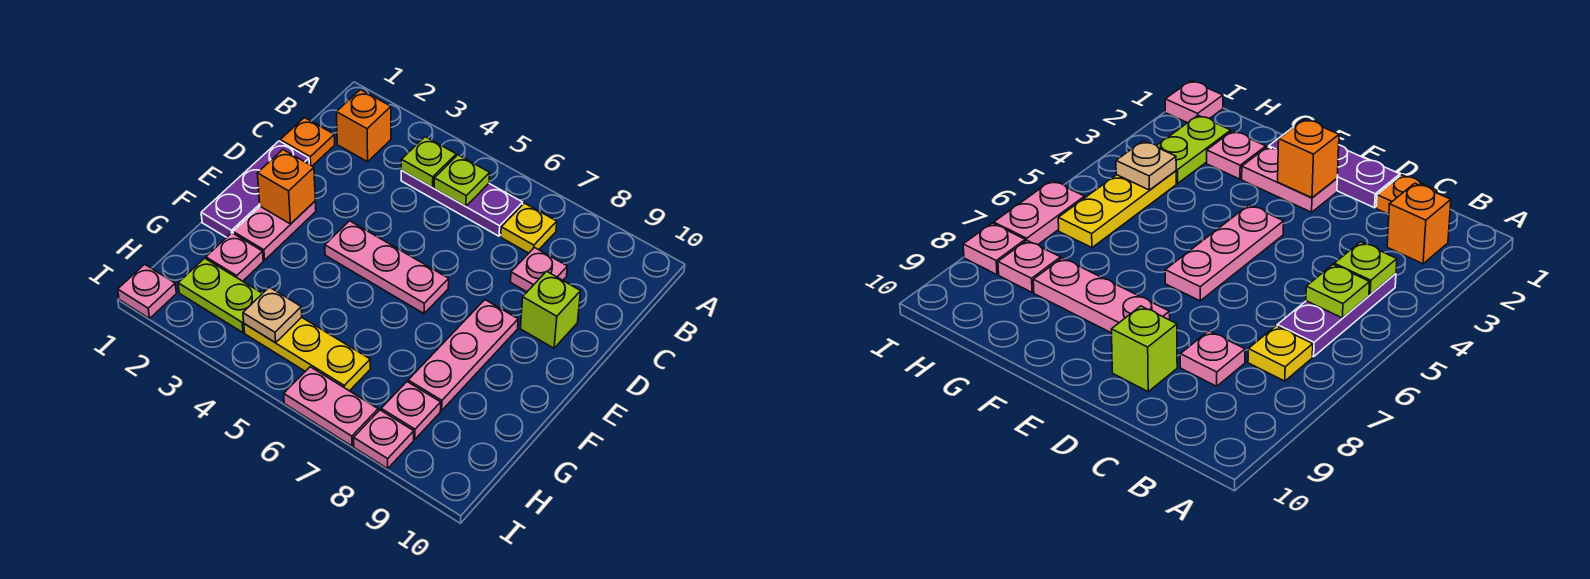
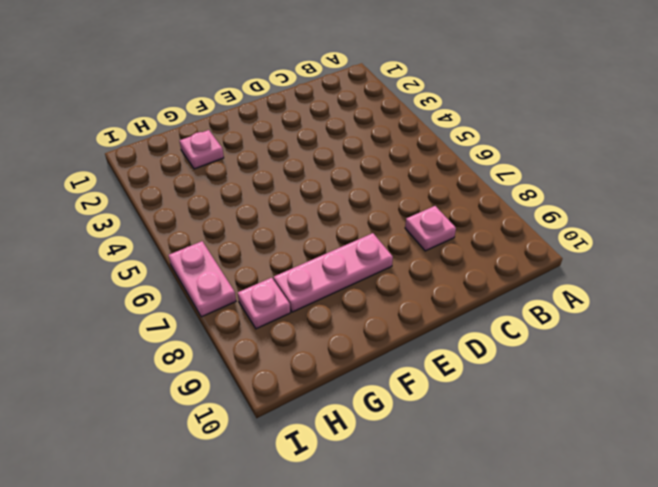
none -> orange brick B2 level 1
none -> purple plate B4:B6 level 1
none -> yellow plate B7 level 1

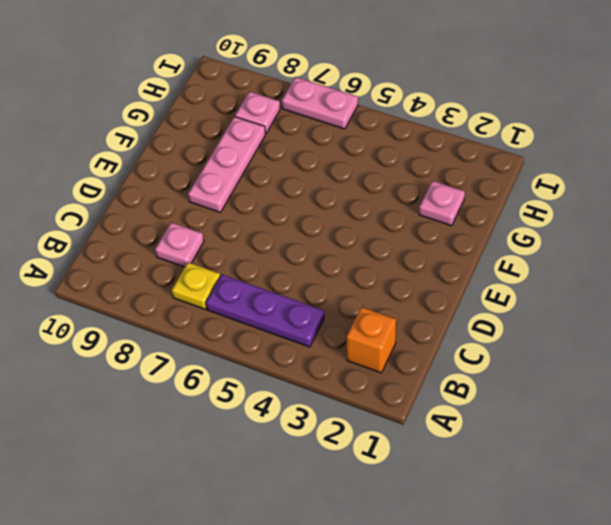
none -> orange plate C1 level 1
none -> purple plate D1:F1 level 1
none -> lime brick D9 level 1

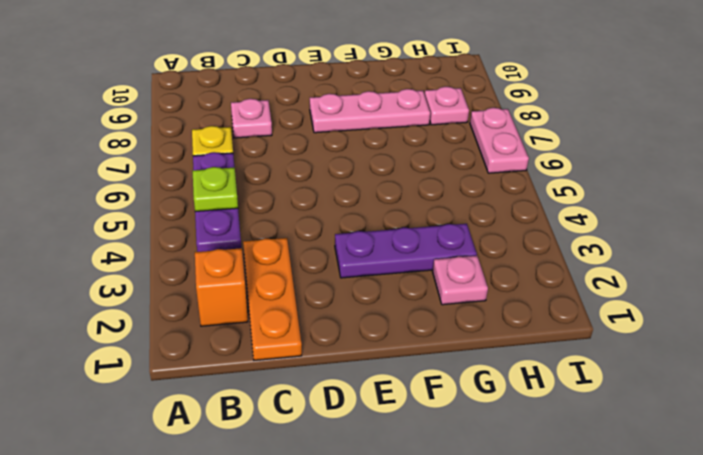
orange plate C1:C3 level 1 -> orange plate C1 level 1
purple plate E3:G3 level 1 -> purple plate D1:F1 level 1
none -> lime brick D9 level 1
none -> pink plate E2:F2 level 1
none -> pink plate E4:E6 level 1

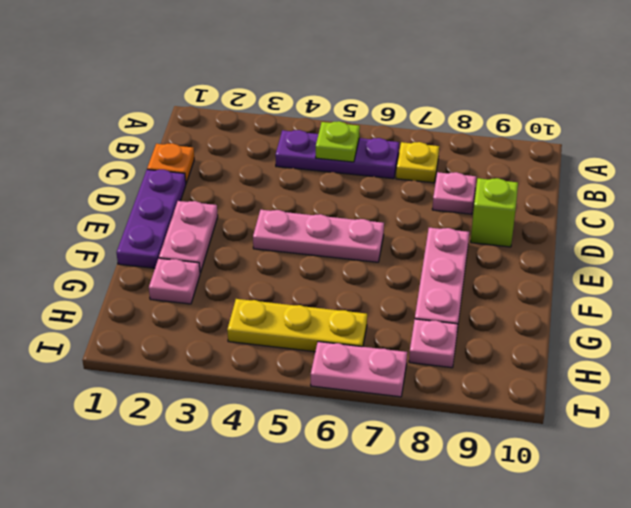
none -> orange brick B2 level 1
none -> lime plate H2:H3 level 1
none -> pink plate I1 level 1

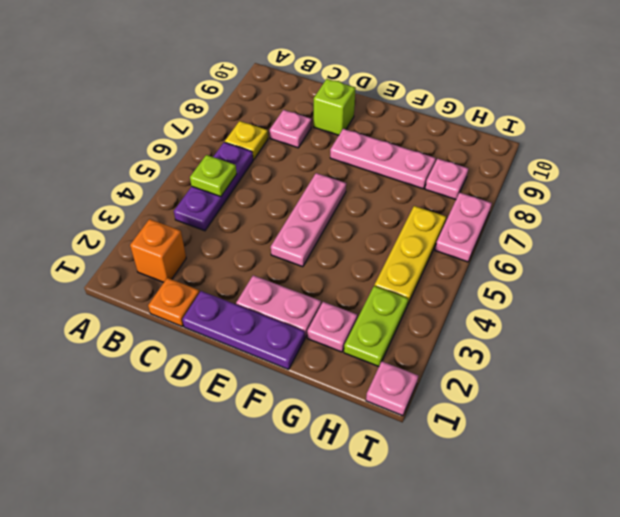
none -> pink plate I8 level 1
none -> lime plate B4 level 2
none -> orange brick E2 level 2

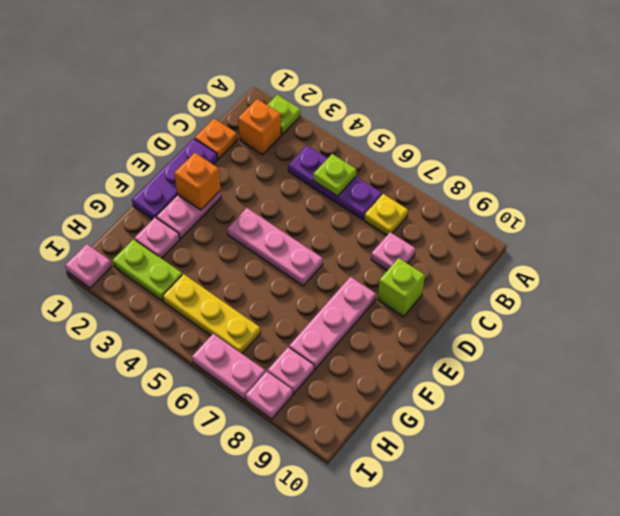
lime plate A2 level 1 -> lime plate B4 level 2
none -> tan plate H4 level 2

